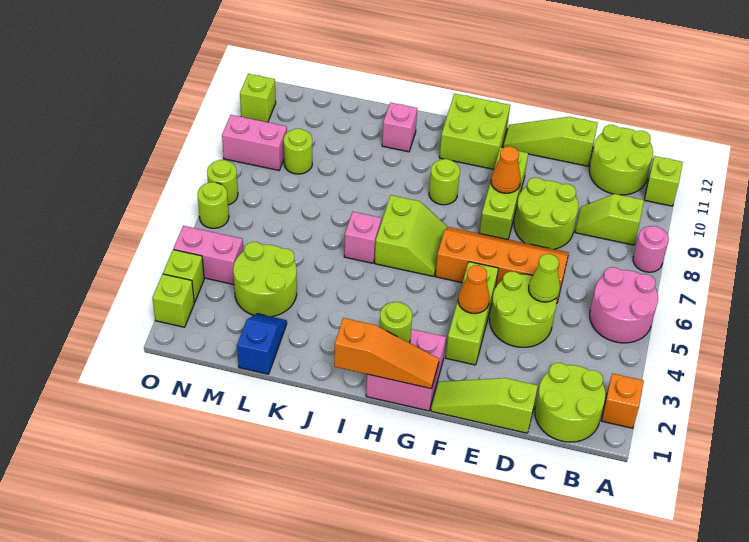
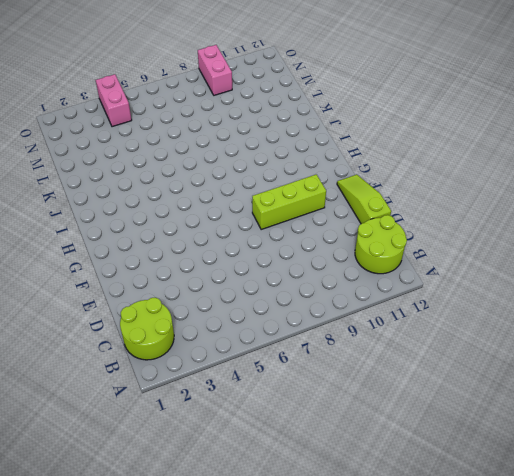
none -> orange brick A2 level 1
none -> pink round brick A5:B6 level 1
none -> pink round brick A8 level 1
none -> lime brick A11 level 1

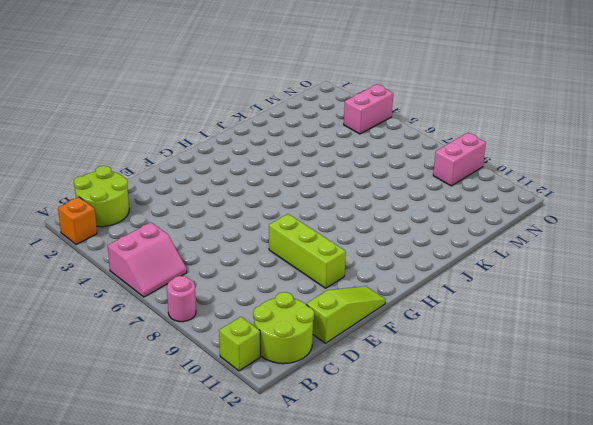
pink slope A5:B6 level 1 top 5 -> pink round brick A5:B6 level 1
none -> lime slope B9:C9 level 1 top B
none -> lime slope D1:F1 level 1 top D
none -> lime round brick D4:E5 level 1
none -> orange slope D6:G7 level 1 top 6

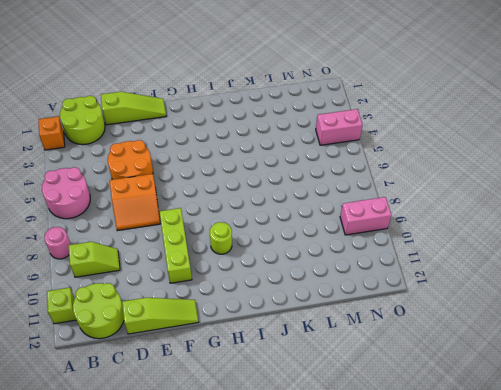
orange round brick D4:E5 level 1 -> lime round brick D4:E5 level 1
orange slope D6:E7 level 1 top 6 -> orange slope D6:G7 level 1 top 6
none -> lime round brick D8:E9 level 1
none -> lime brick F3:F5 level 1
none -> pink brick G1:H2 level 1
none -> lime brick G11:H12 level 1

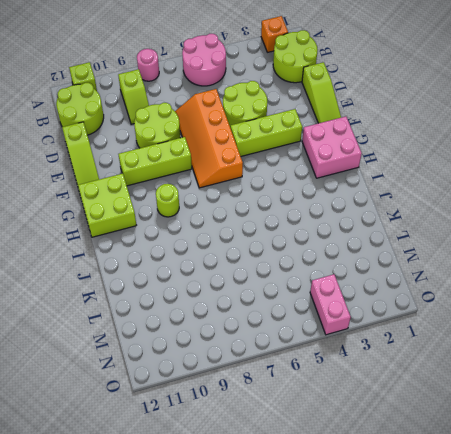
none -> lime slope H6:I7 level 1 top I
none -> pink brick J6 level 1
none -> pink brick J11 level 1
none -> blue slope L1:L2 level 1 top 1

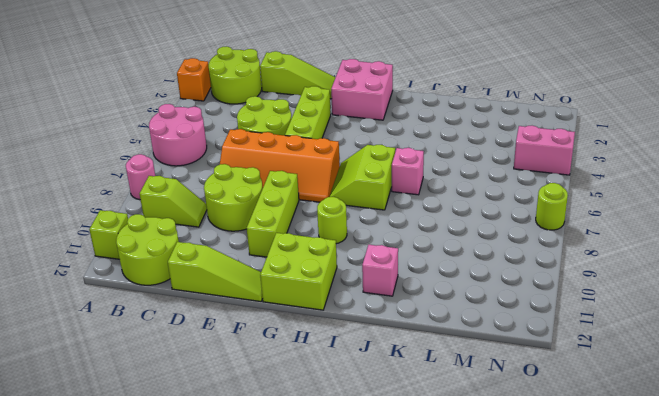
none -> blue slope L1:L2 level 1 top 1
none -> lime round brick L3:M4 level 1
none -> lime round brick M9 level 1
none -> pink brick N9:O9 level 1

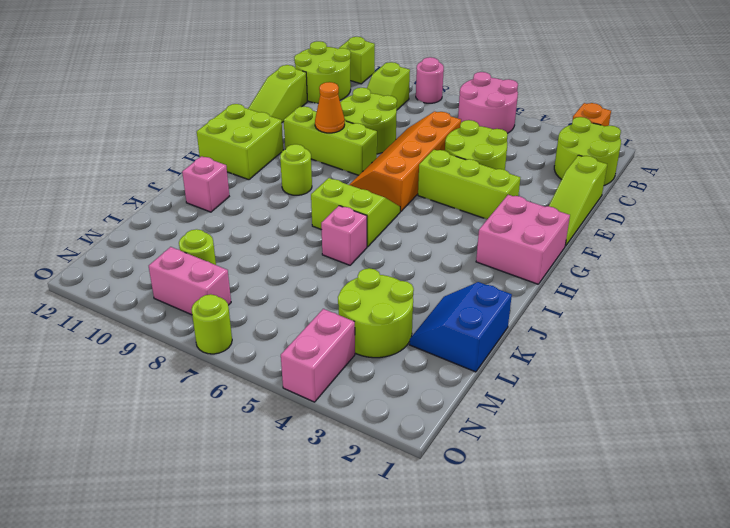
blue slope K1:L2 level 1 top 1 -> blue slope L1:L2 level 1 top 1
pink brick N8:N9 level 1 -> pink brick N9:O9 level 1
none -> lime brick O2 level 1
none -> lime brick O3 level 1
none -> lime round brick O6 level 1
none -> lime brick O11 level 1

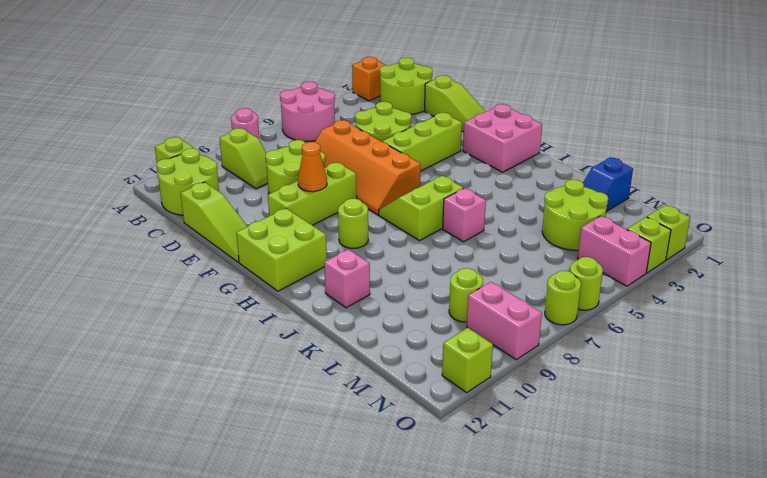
none -> lime cone D5 level 2
none -> orange cone F4 level 2
none -> orange slope G1:I1 level 2 top I
none -> lime round brick H2 level 2

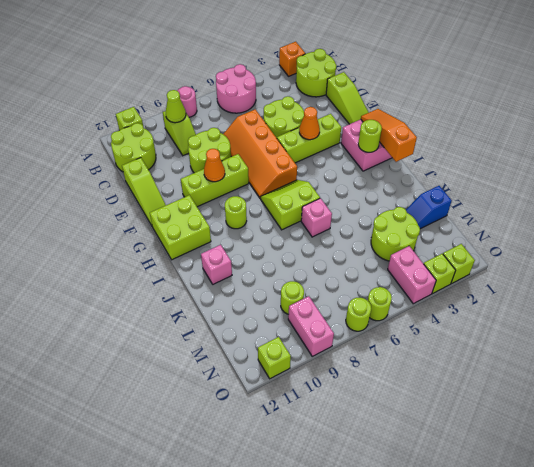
lime cone B9 level 2 -> lime cone D5 level 2

